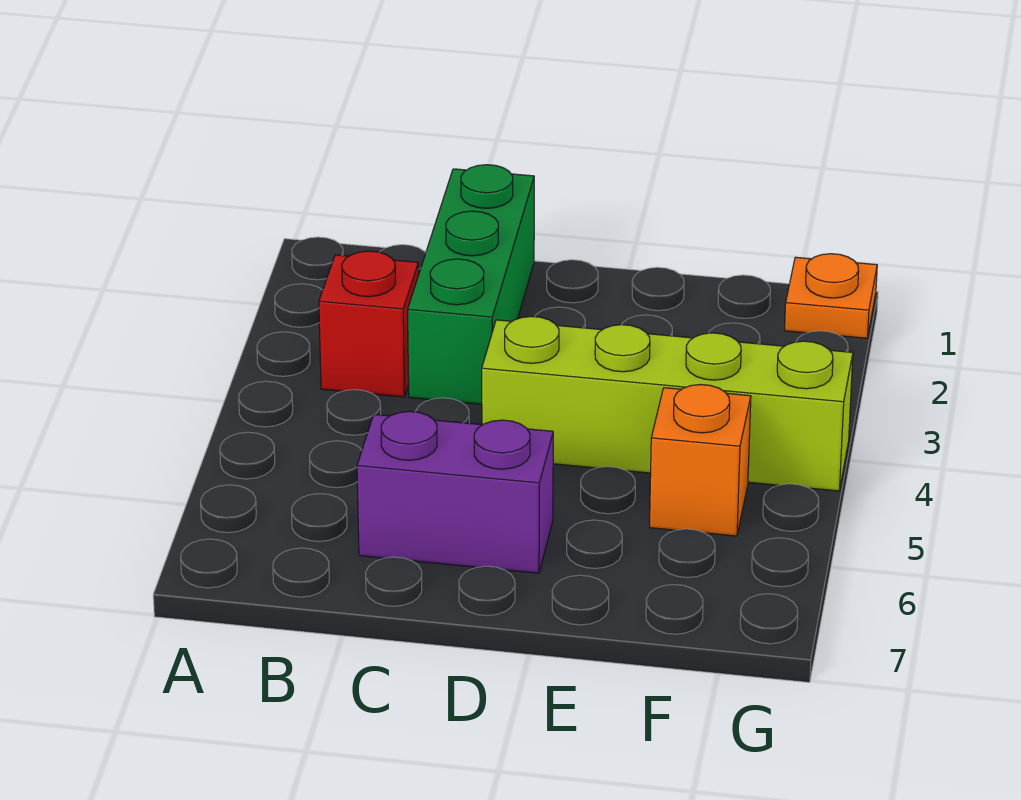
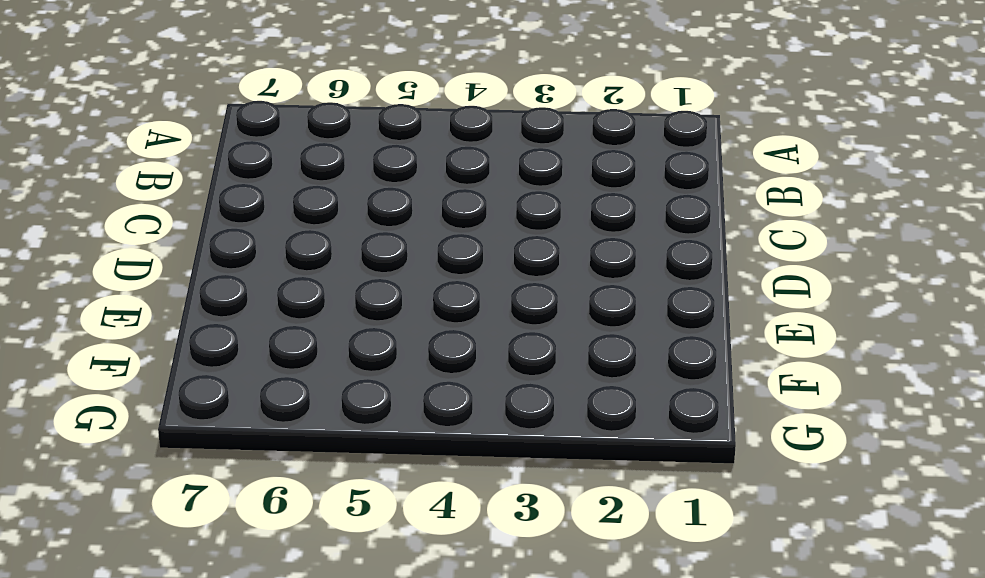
none -> red brick B3 level 1
none -> green brick C1:C3 level 1

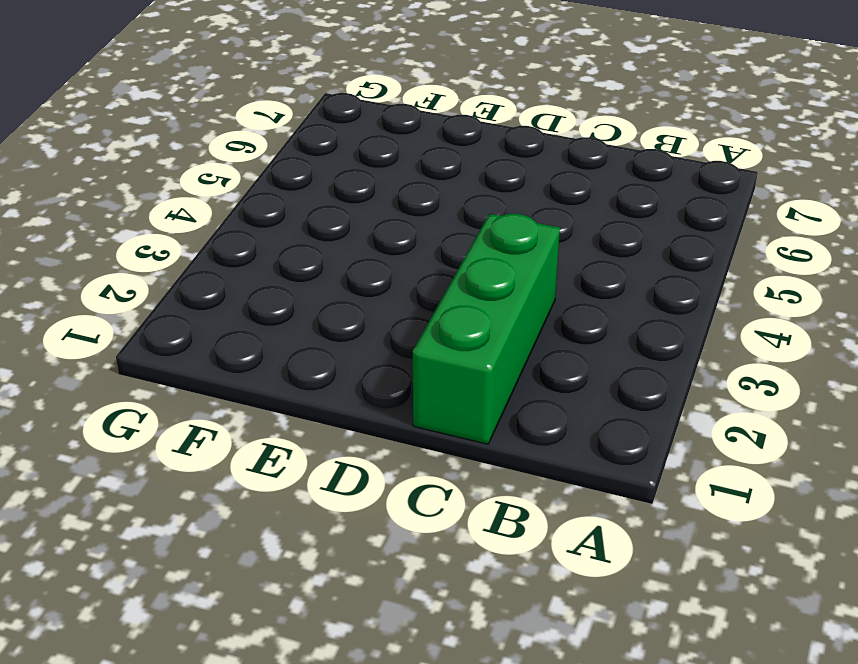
none -> red brick B3 level 1
none -> purple brick C6:D6 level 1

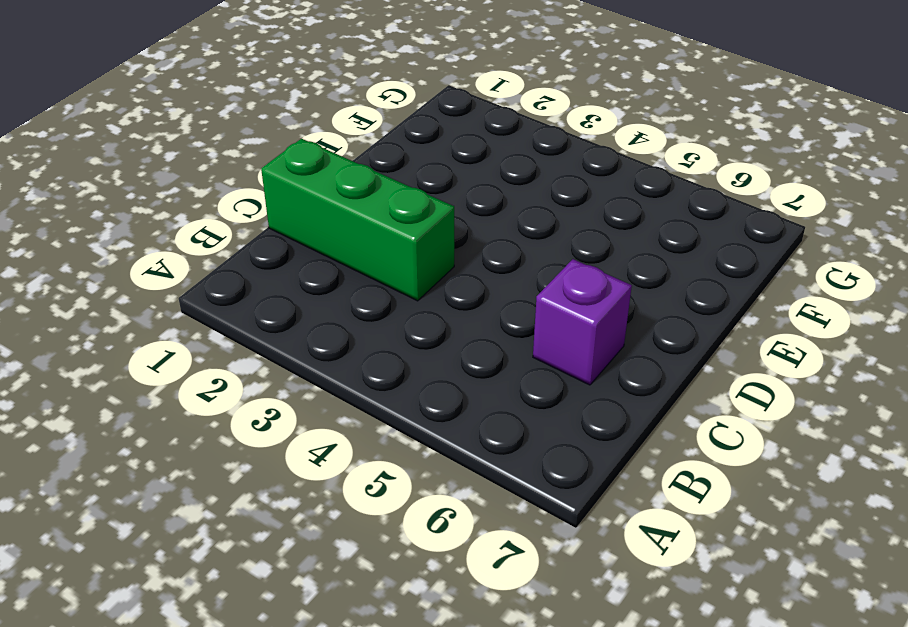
purple brick C6 level 1 -> purple brick C6:D6 level 1
none -> red brick B3 level 1
none -> lime brick D4:G4 level 1

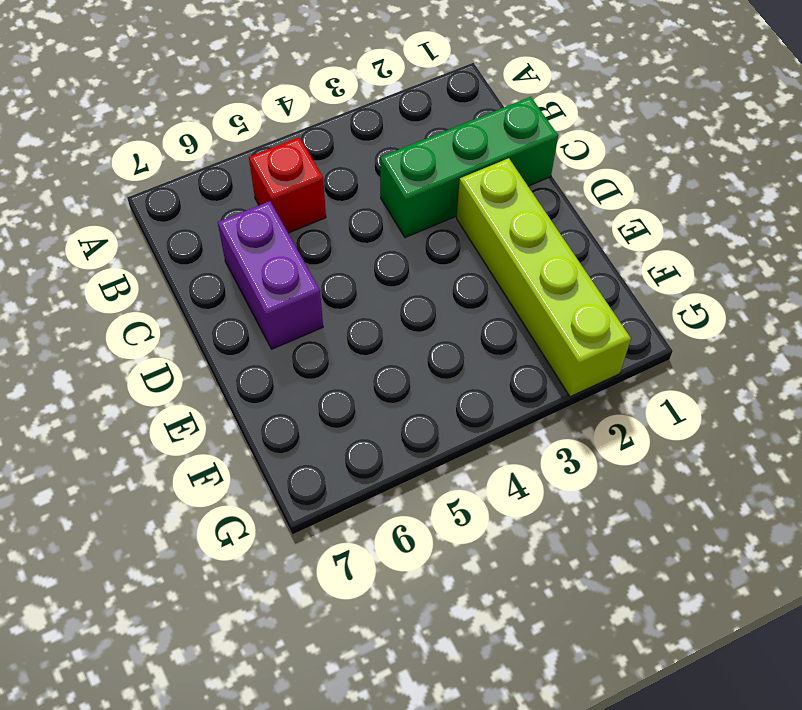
red brick B5 level 1 -> red brick B3 level 1
lime brick D2:G2 level 1 -> lime brick D4:G4 level 1
none -> orange brick F5 level 1
none -> orange plate G1 level 1

